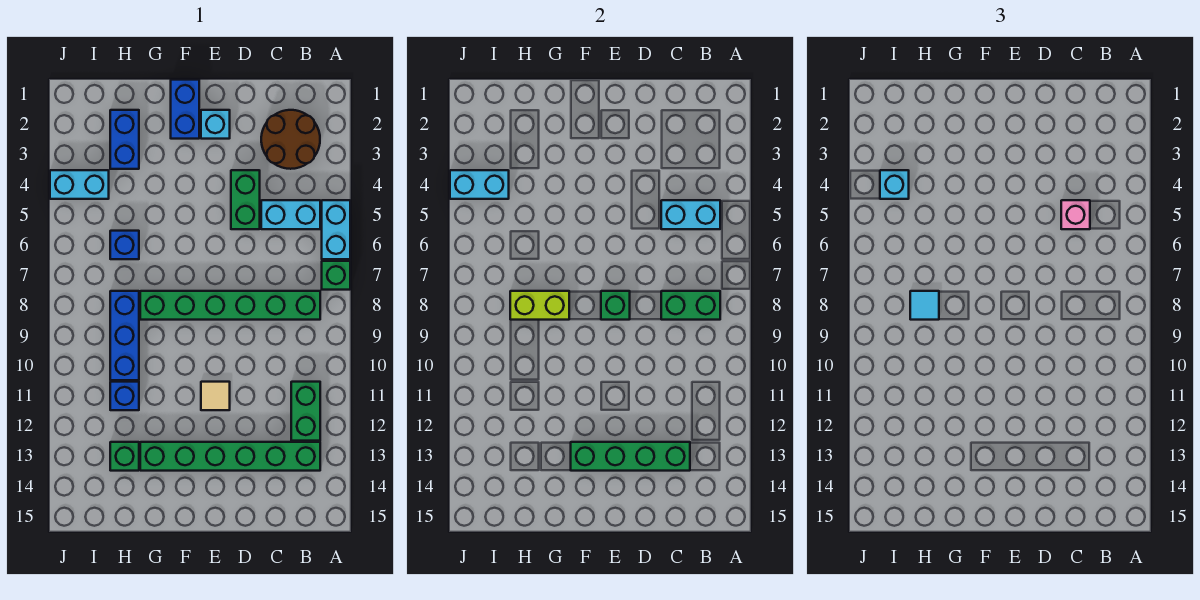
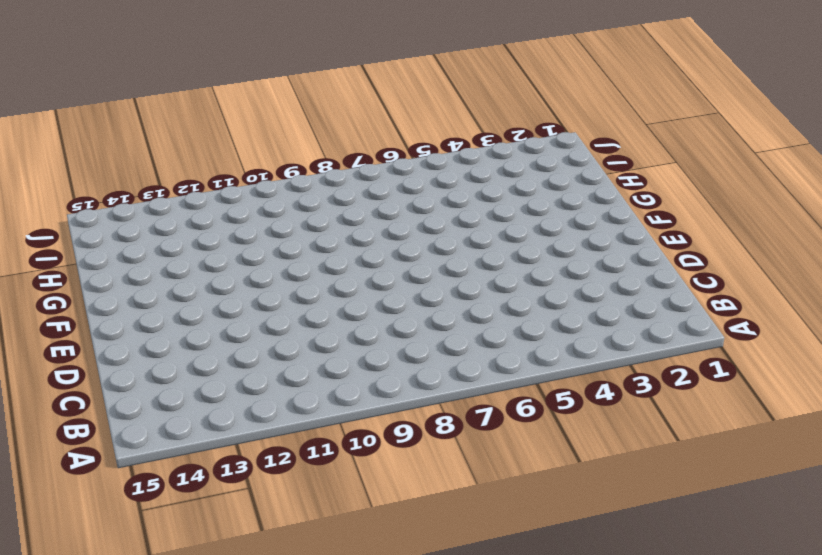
none -> cyan brick A5:A6 level 1
none -> green brick A7 level 1
none -> brown round brick B2:C3 level 1

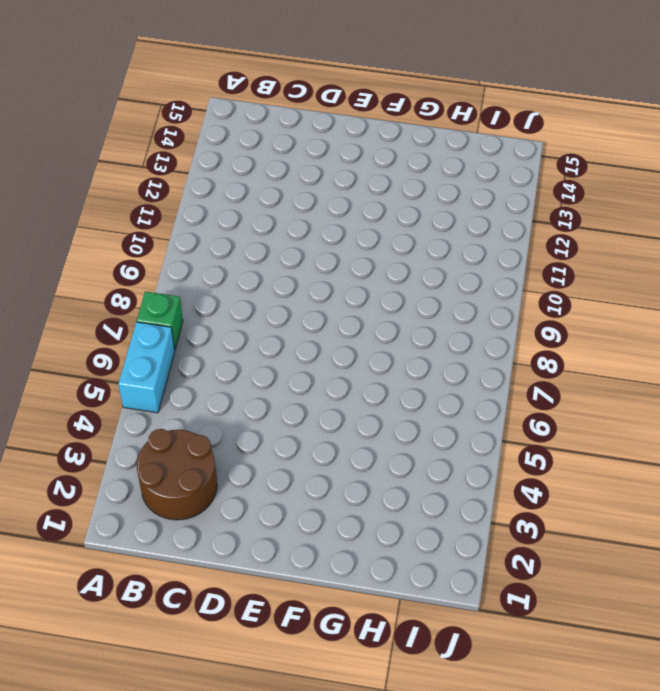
none -> cyan brick B5:C5 level 1
none -> green brick B8:G8 level 1
none -> green brick B11:B12 level 1

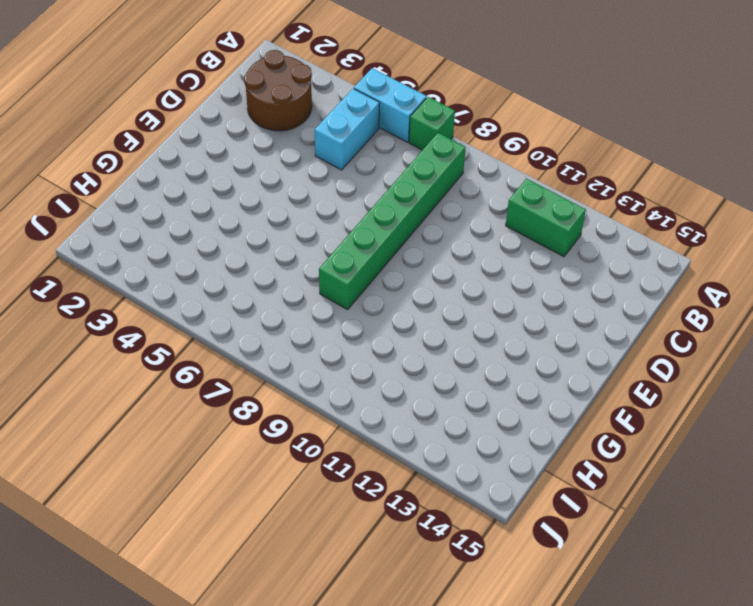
none -> green brick B13:G13 level 1
none -> green brick D4:D5 level 1
none -> cyan brick E2 level 1

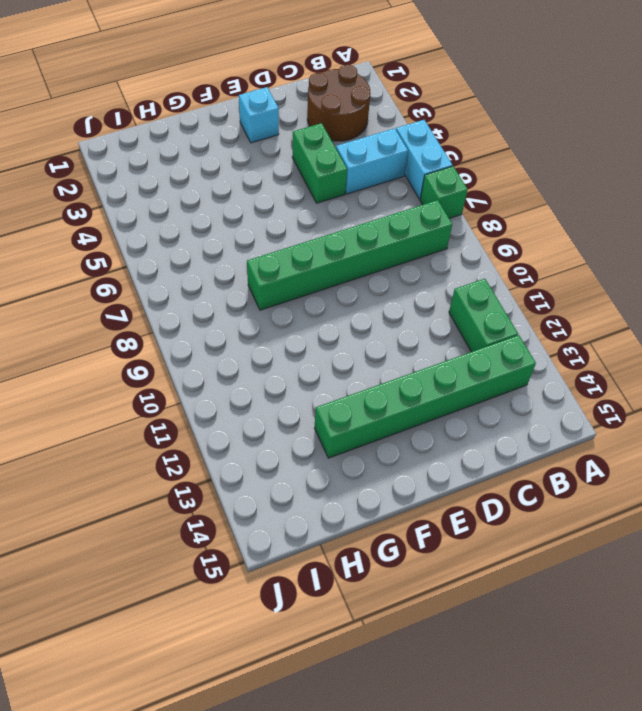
none -> tan tile E11 level 1
none -> blue brick F1:F2 level 1
none -> blue brick H2:H3 level 1

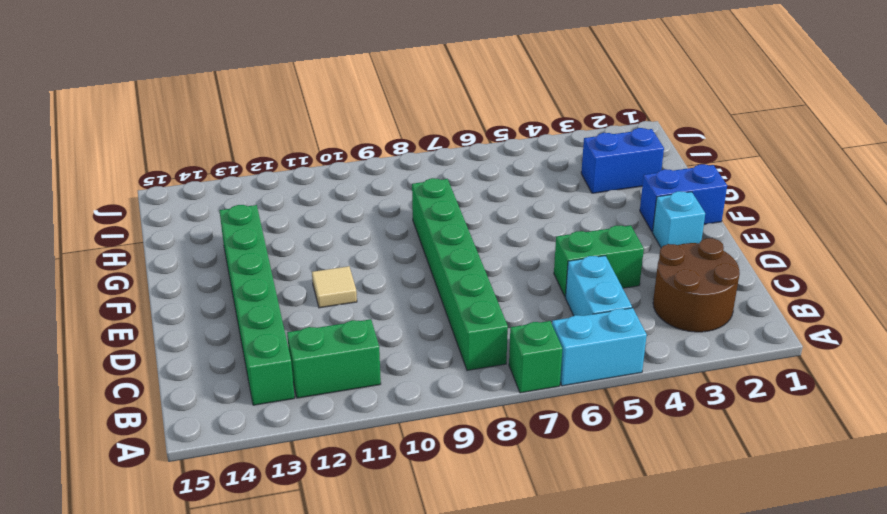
none -> blue brick H6 level 1
none -> blue brick H8:H10 level 1
none -> blue brick H11 level 1

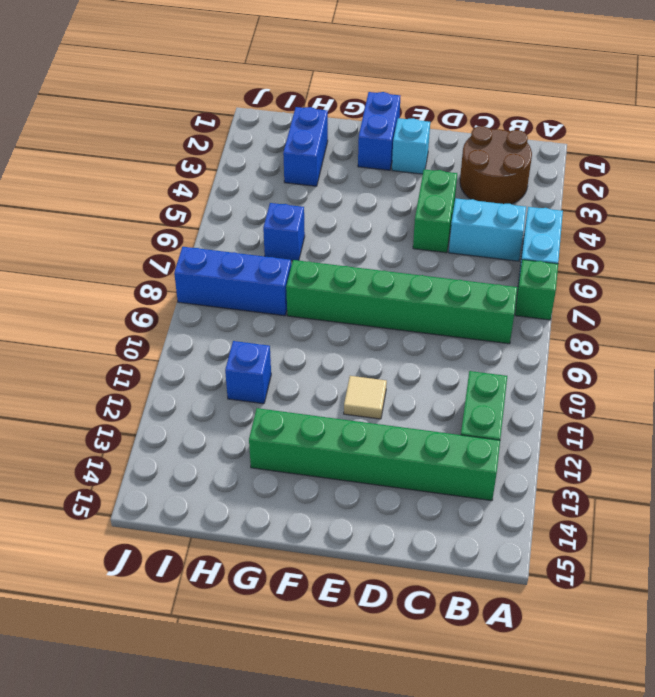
blue brick H8:J8 level 1 -> blue brick H8:H10 level 1
none -> green brick H13 level 1
none -> cyan brick I4:J4 level 1
none -> cyan brick B5:C5 level 2

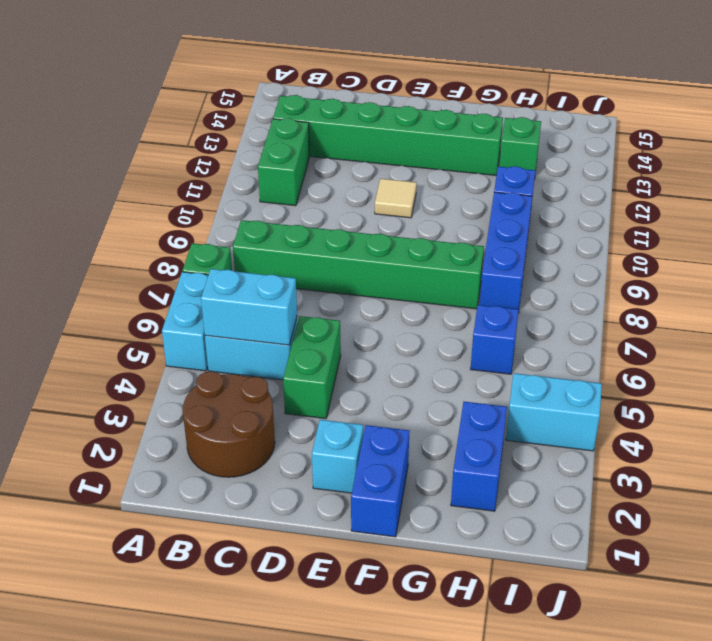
none -> green brick B8:C8 level 2
none -> green brick C13:F13 level 2
none -> green brick E8 level 2

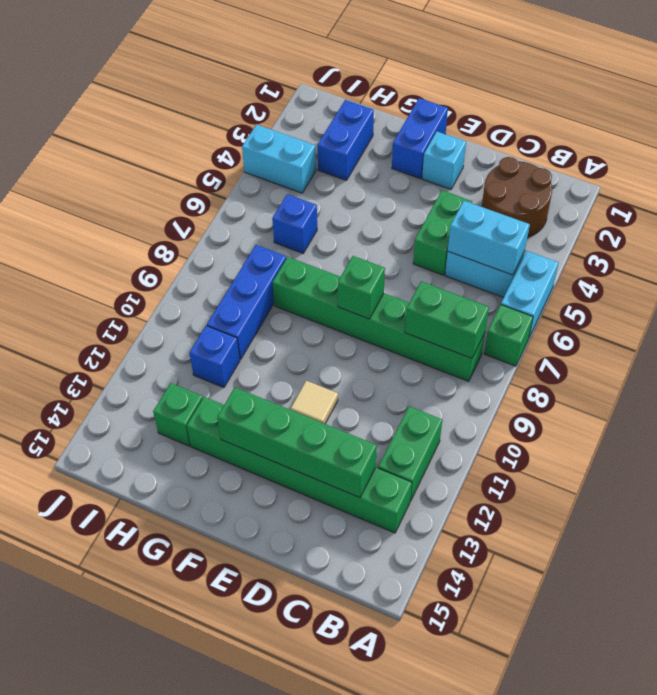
none -> lime brick G8:H8 level 2
none -> cyan brick I4:J4 level 2
none -> pink brick C5 level 3

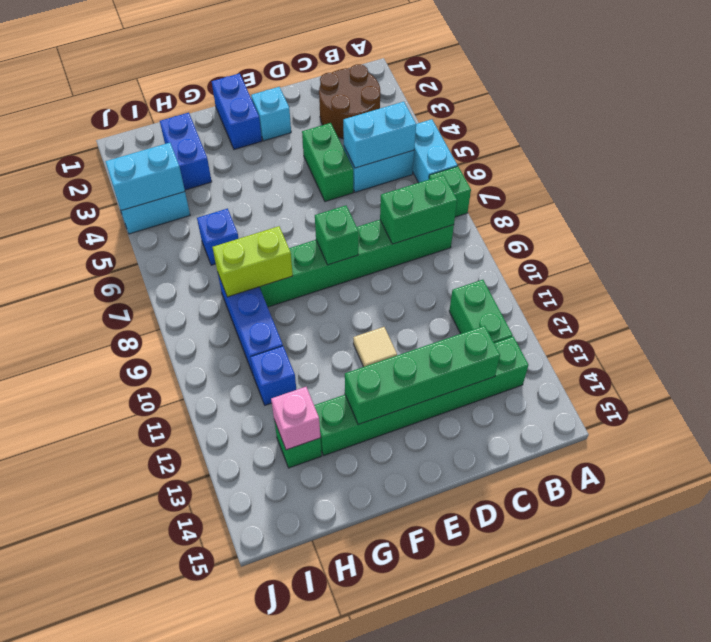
pink brick H13 level 2 -> pink brick C5 level 3
none -> cyan tile H8 level 3
none -> cyan brick I4 level 3

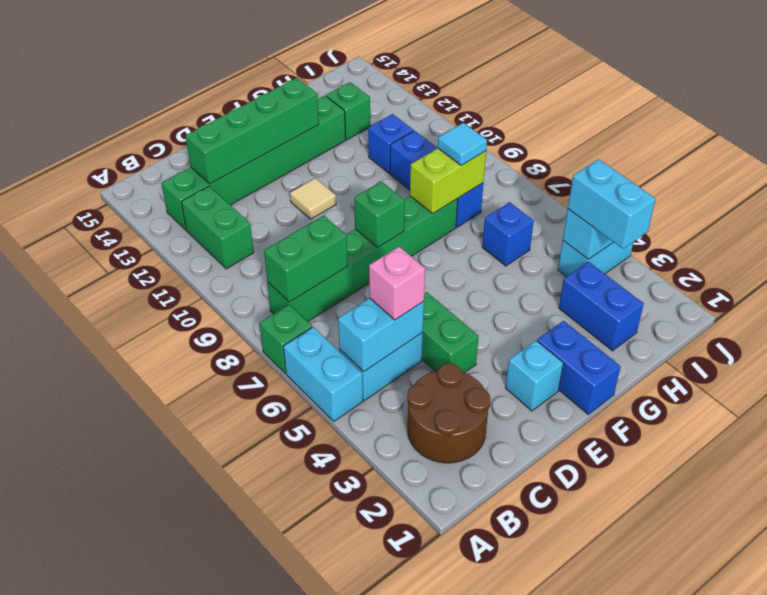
cyan brick I3:I4 level 3 -> cyan brick I4 level 3

